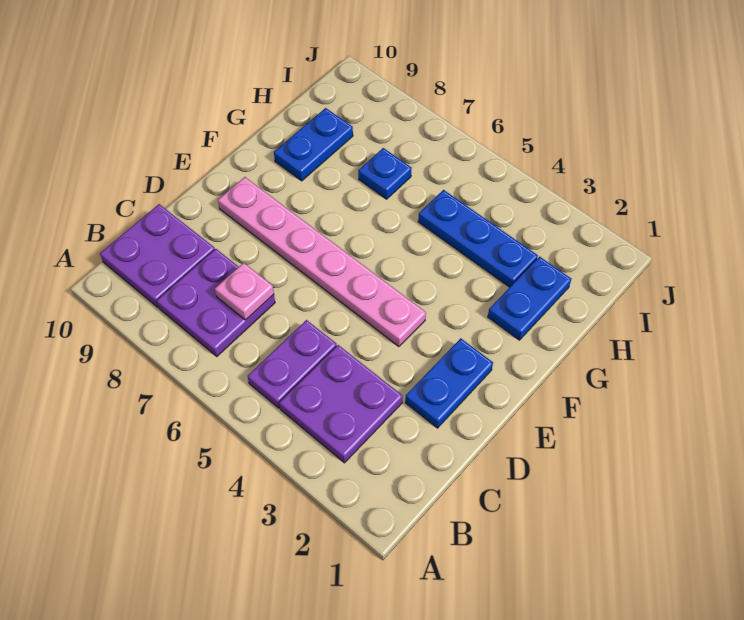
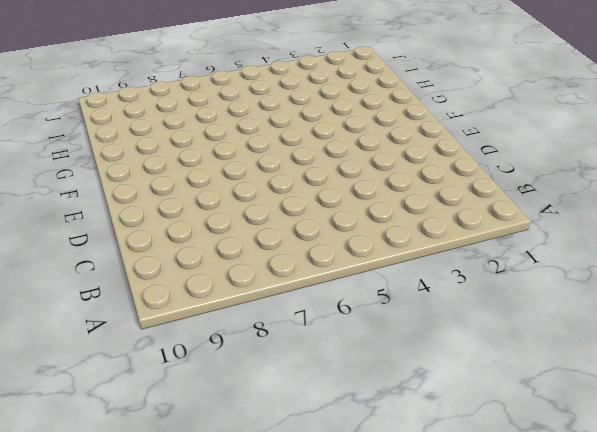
none -> purple plate B3:C4 level 1
none -> purple plate B5:C5 level 1

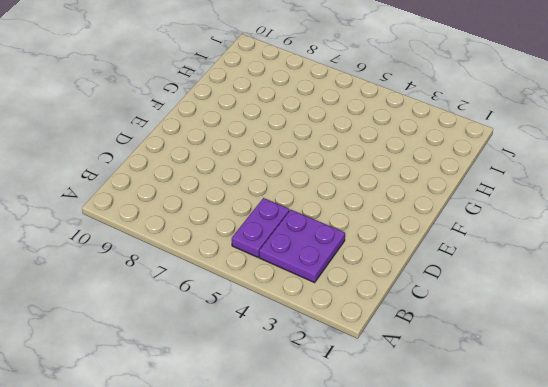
none -> purple plate B7:C8 level 1
none -> purple plate B9:C10 level 1

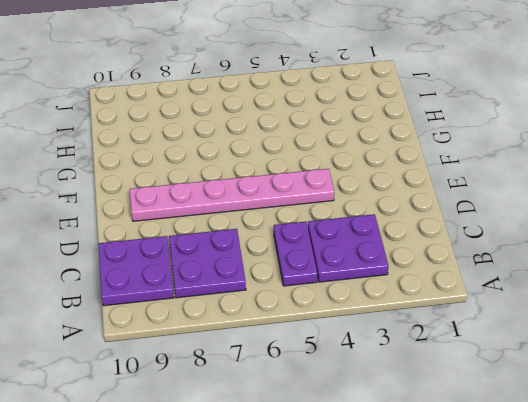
none -> blue plate D2:E2 level 1
none -> blue plate G2:H2 level 1

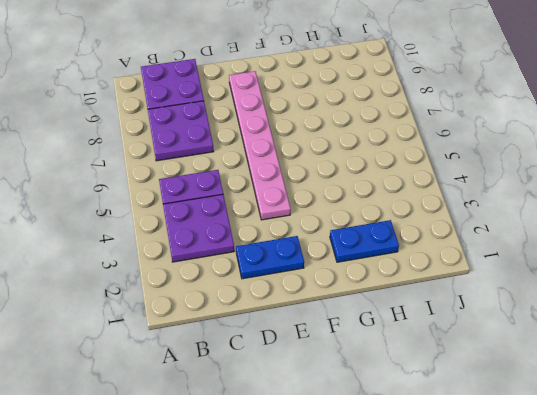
none -> blue plate G9:H9 level 1
none -> blue plate H3:H5 level 1

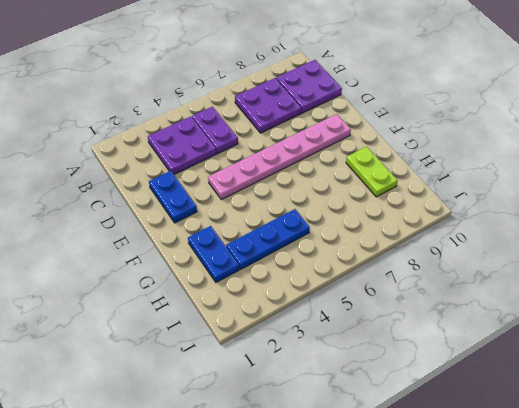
lime plate G9:H9 level 1 -> blue plate G9:H9 level 1
none -> blue plate H7 level 1
none -> pink plate C7 level 2

